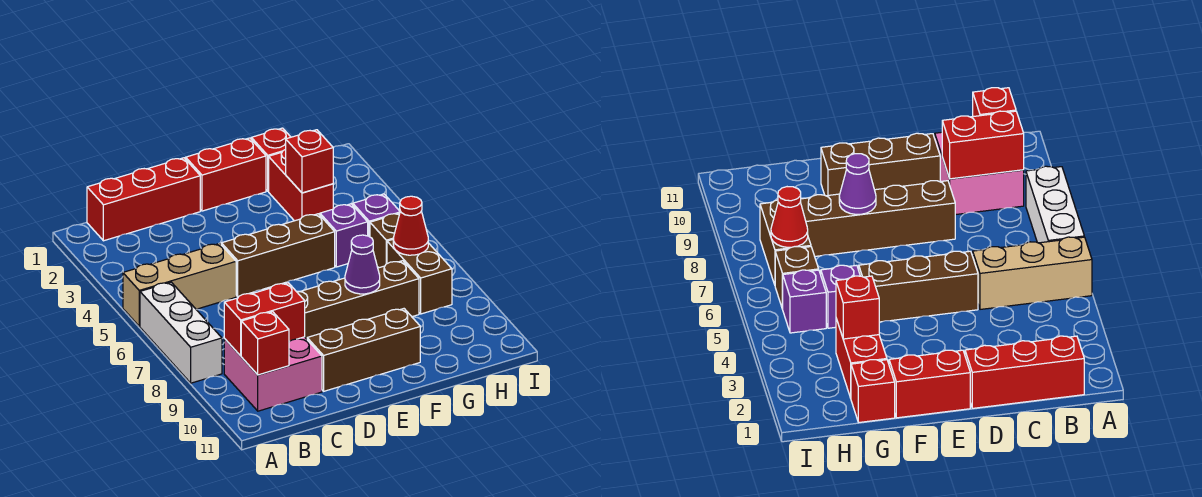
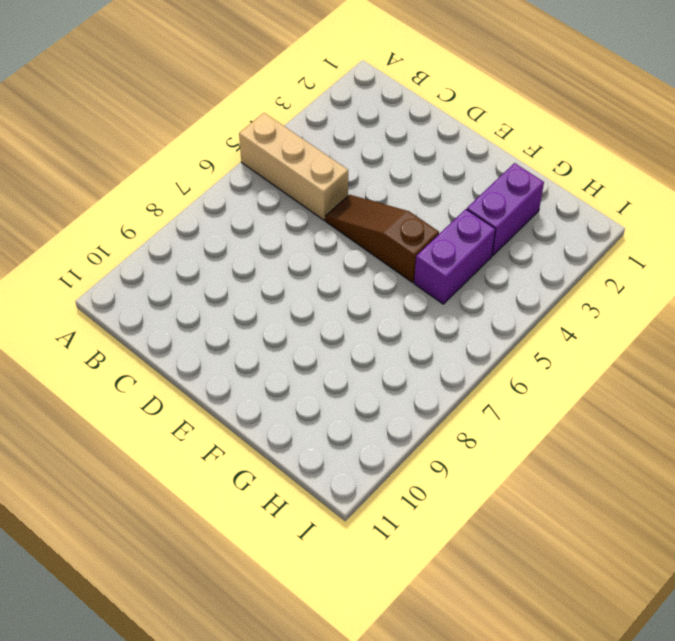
brown slope D5:F5 level 1 top F -> brown brick D5:F5 level 1
purple brick G2:G3 level 1 -> red brick G2:G3 level 1
purple brick G4:G5 level 1 -> purple brick G5 level 1
none -> white brick A6:A8 level 1
none -> red brick B1:D1 level 1
none -> pink brick B9:C10 level 1

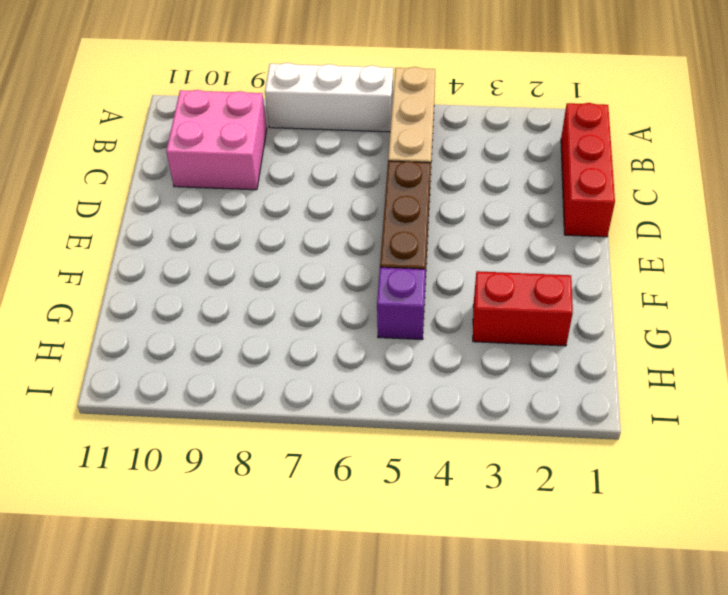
none -> brown brick D8:G8 level 1
none -> brown brick D10:F10 level 1
none -> red brick E1:F1 level 1

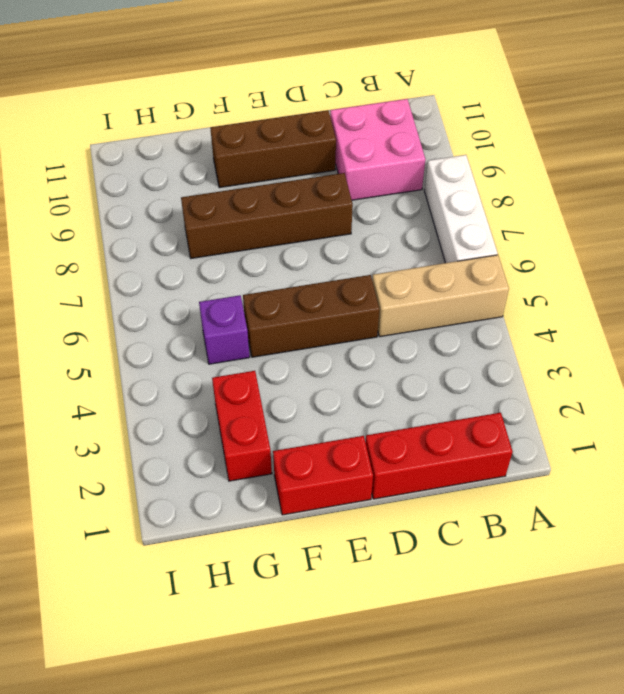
none -> red brick G1 level 1
none -> purple brick H5 level 1
none -> brown brick H6 level 1

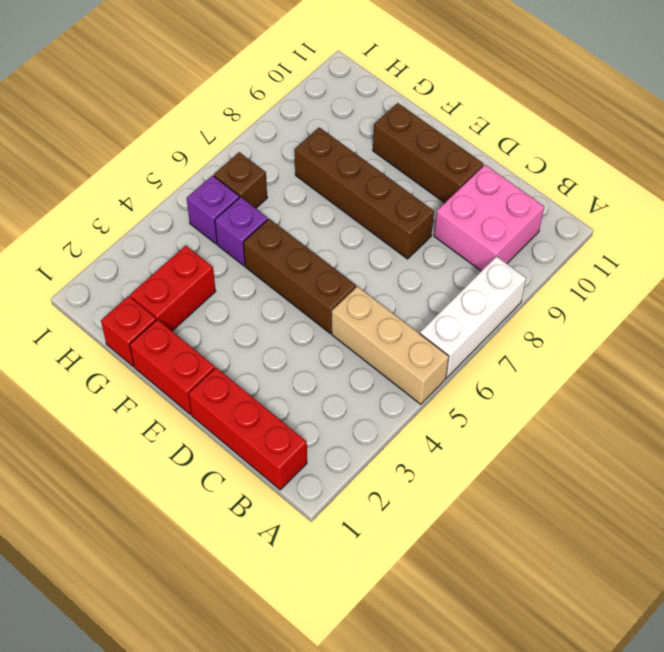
none -> brown brick H7:H8 level 1
none -> red brick B9:C9 level 2
none -> red brick B10 level 2

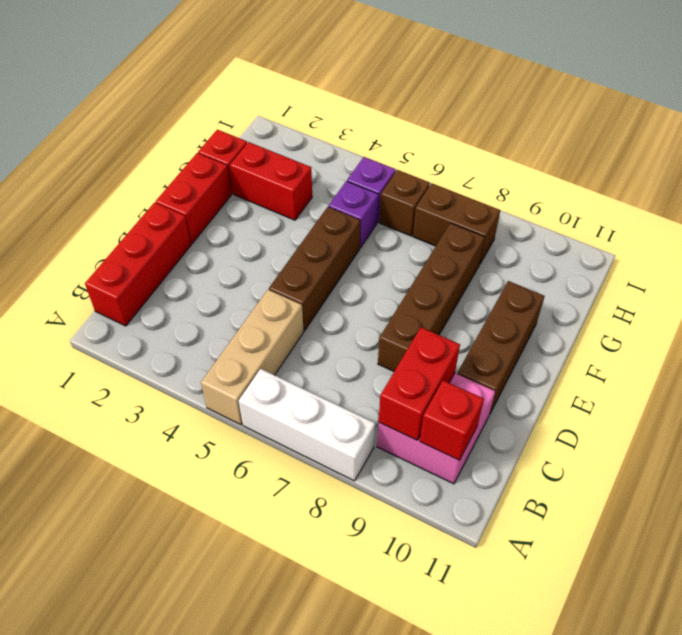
none -> purple cone F8 level 2
none -> red brick G3 level 2
none -> red cone H7 level 2

